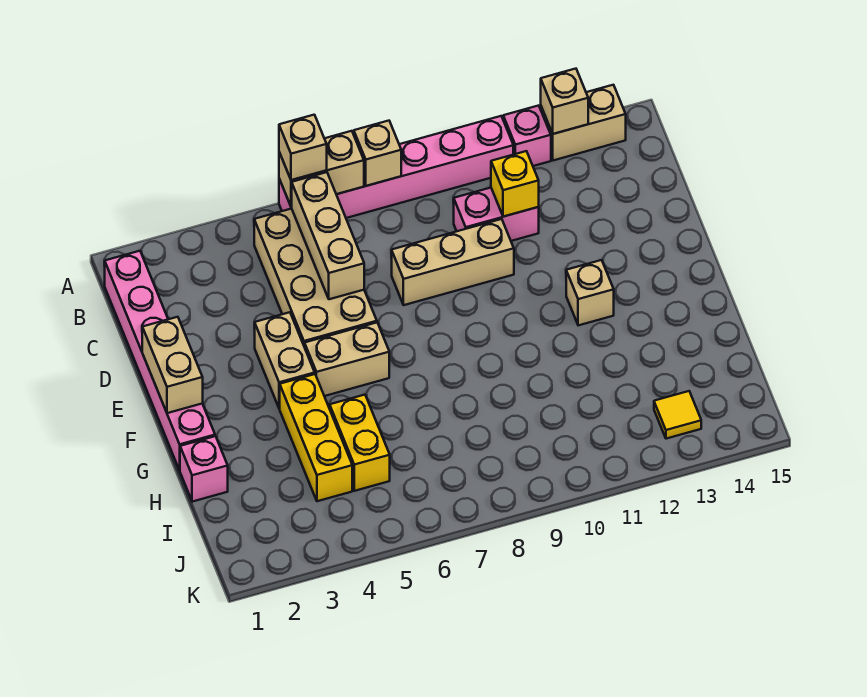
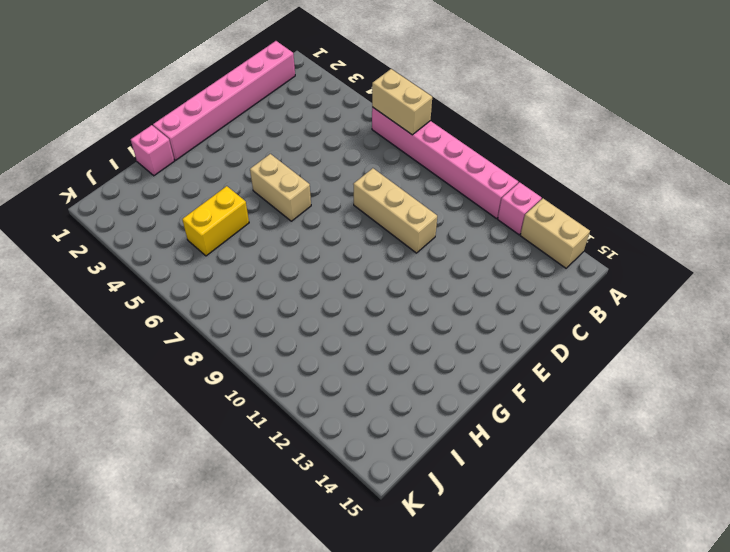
none -> tan brick B5:E6 level 1
none -> pink brick C10:C11 level 1
none -> tan brick E4:F4 level 1

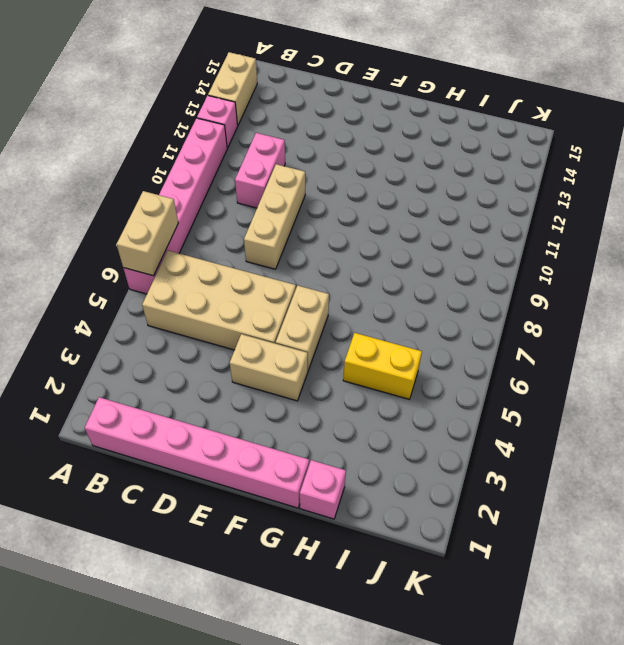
none -> tan brick F12 level 1
none -> yellow brick G4:I4 level 1
none -> yellow tile J13 level 1

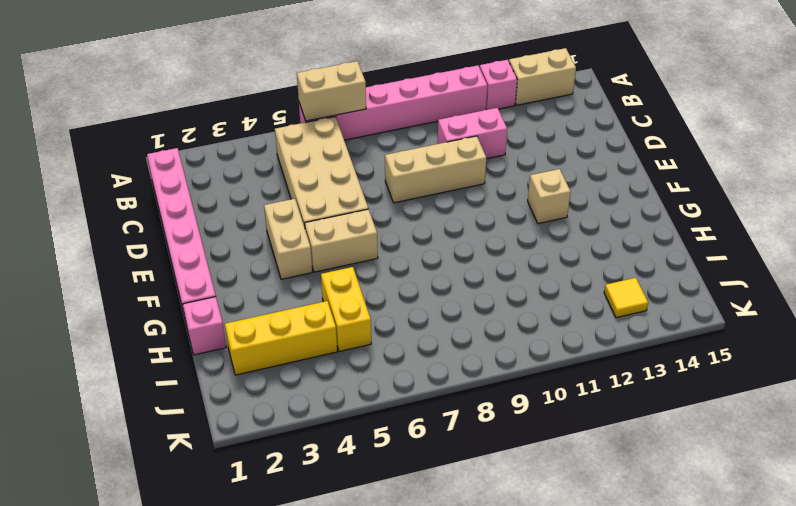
yellow brick I2:I4 level 1 -> yellow brick G4:I4 level 1
none -> tan brick A8 level 2
none -> tan brick A13 level 2
none -> tan brick B6:D6 level 2

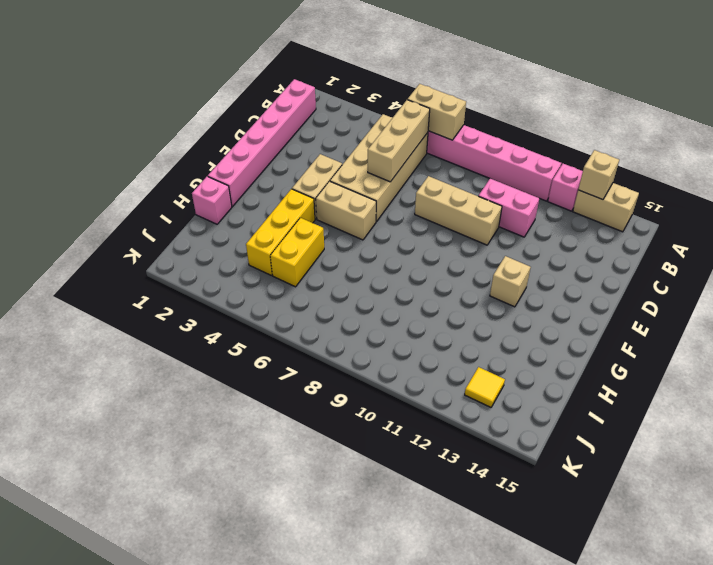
none -> tan brick A8 level 2
none -> yellow brick C11 level 2
none -> tan brick E1:F1 level 2

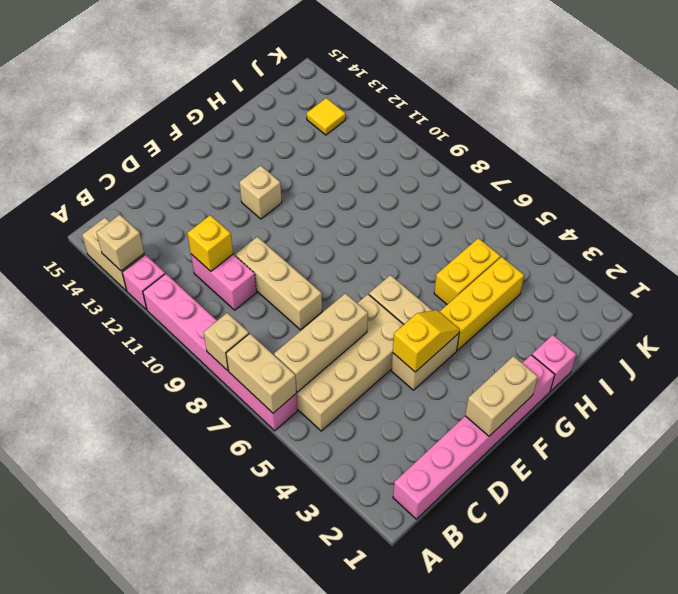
yellow slope E4:F4 level 2 top E -> none
none -> tan brick A6 level 3

